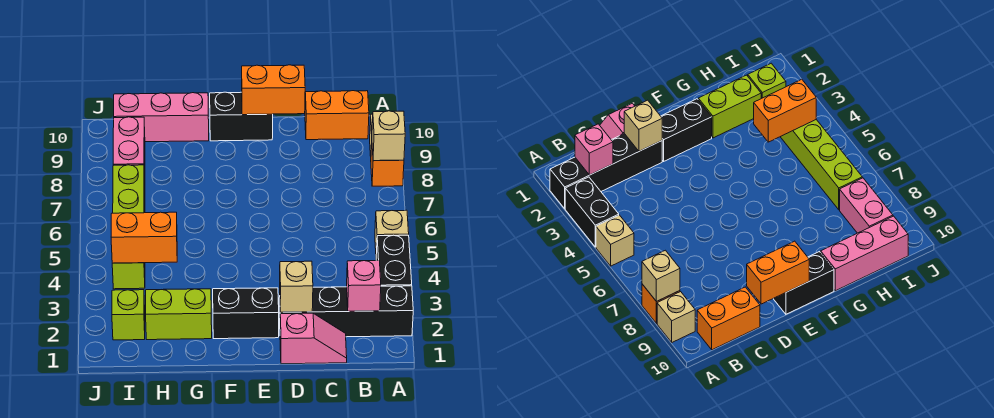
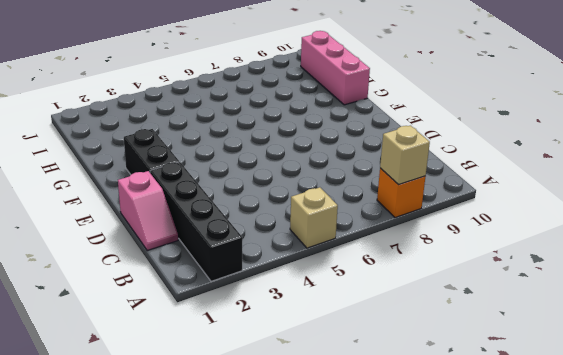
none -> black brick A3:A4 level 1
none -> tan brick A9 level 1
none -> orange brick B10:C10 level 1

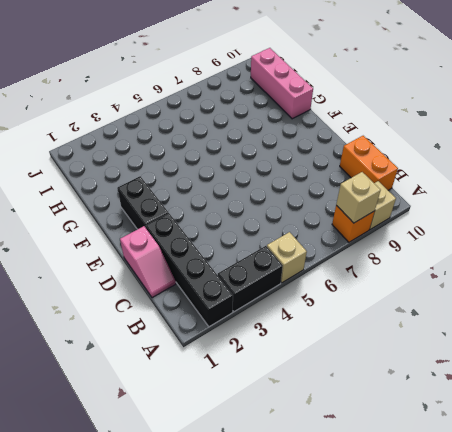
none -> black brick E10:F10 level 1
none -> lime brick G2:H2 level 1
none -> lime brick I2 level 1

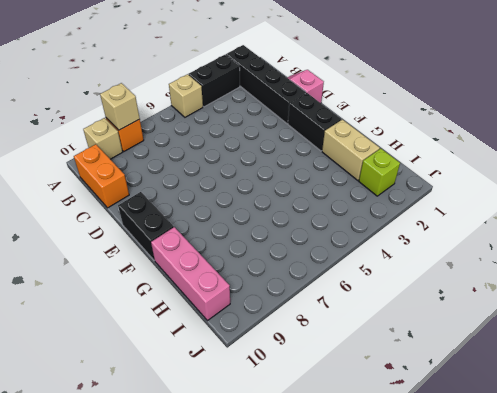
tan brick G2:H2 level 1 -> lime brick G2:H2 level 1
none -> lime brick I4:I7 level 1
none -> pink brick I8:I9 level 1
none -> pink brick B2 level 2

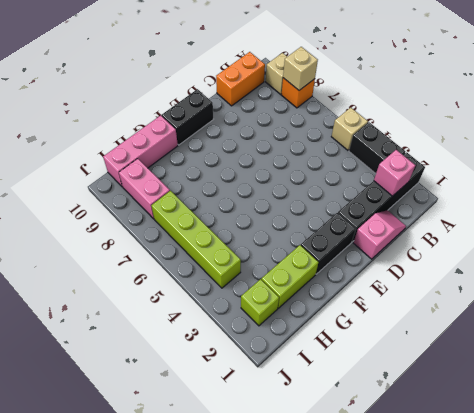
none -> tan brick D2 level 2
none -> orange brick D10:E10 level 2
none -> orange brick H4:I4 level 2

